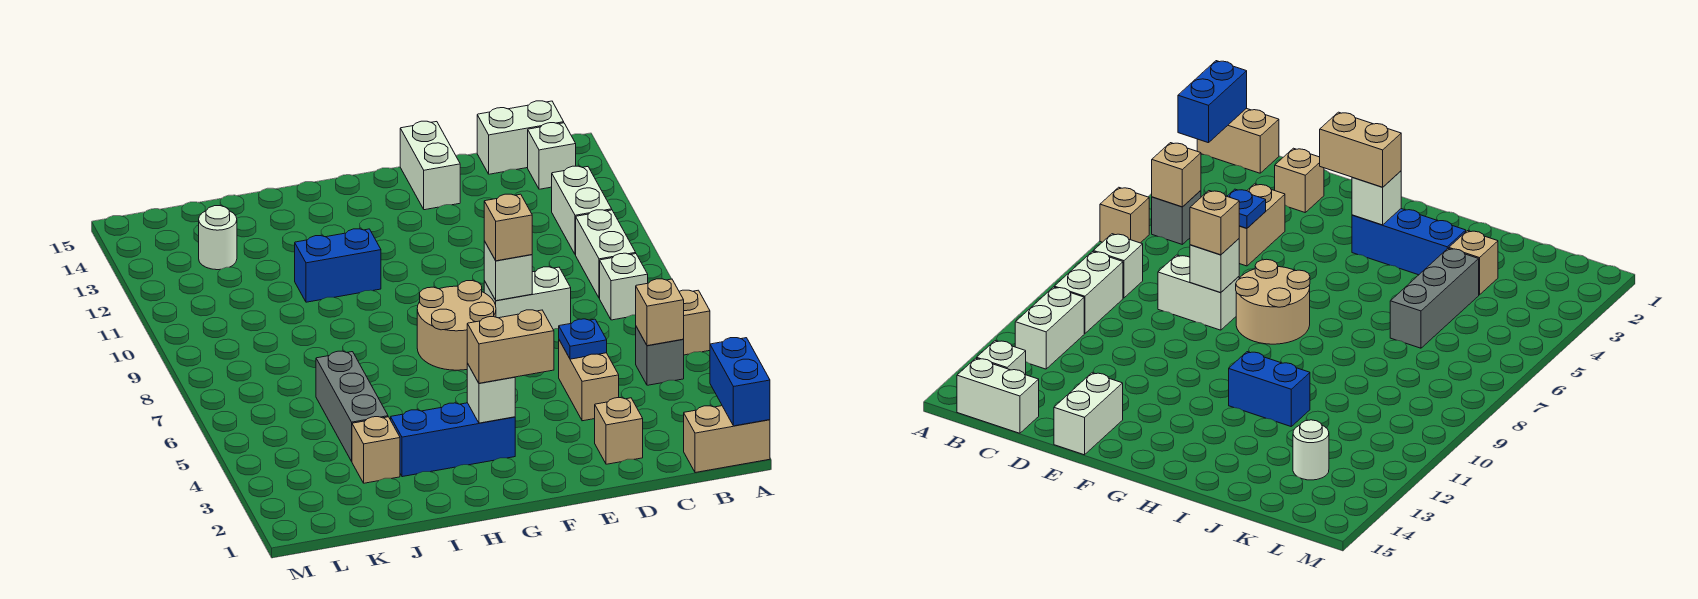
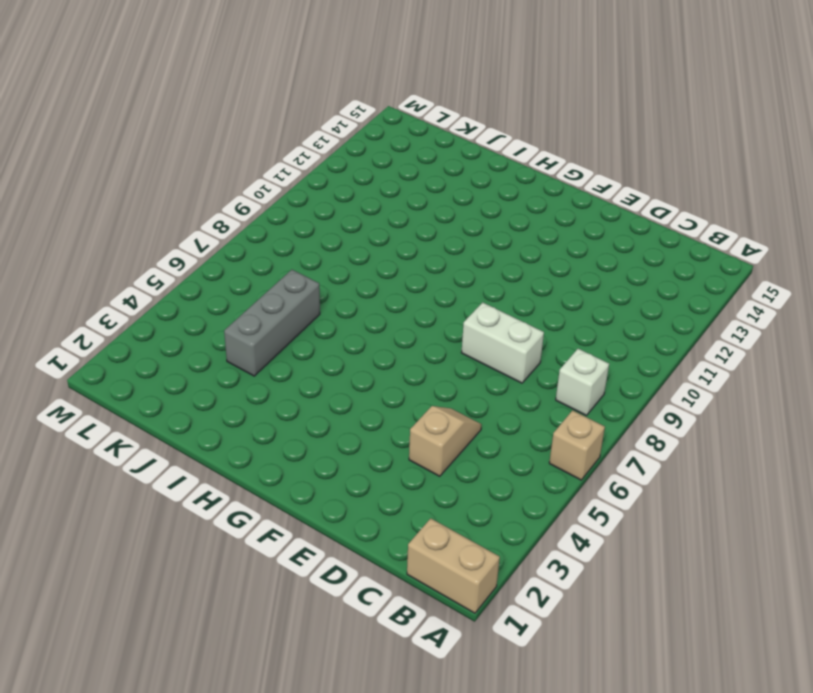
tan slope D4:D5 level 1 top 4 -> tan brick D4:D5 level 1
none -> grey brick B5 level 1
none -> white brick B9:B10 level 1
none -> white brick B11:B12 level 1

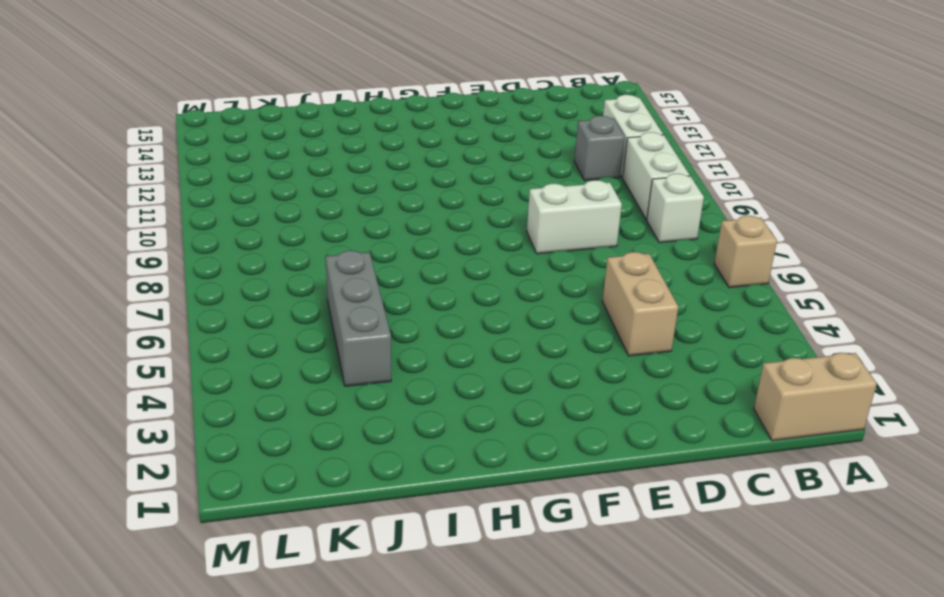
grey brick C11 level 1 -> grey brick B5 level 1
none -> white brick B14 level 1
none -> white brick B15:C15 level 1
none -> tan brick D2 level 1

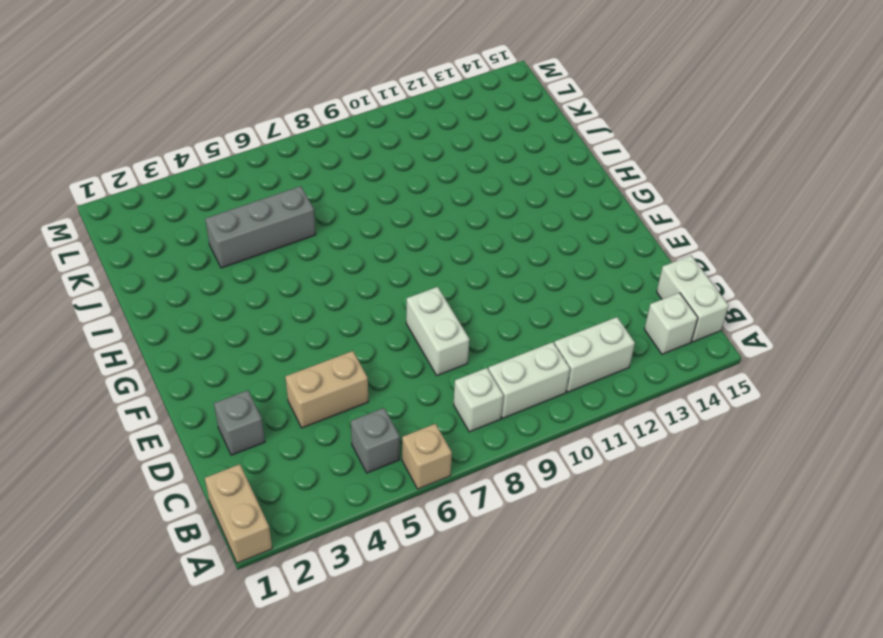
grey brick D2 level 1 -> tan brick D2 level 1
none -> white brick E14:E15 level 1
none -> tan round brick F7:G8 level 1
none -> blue brick G3:I3 level 1

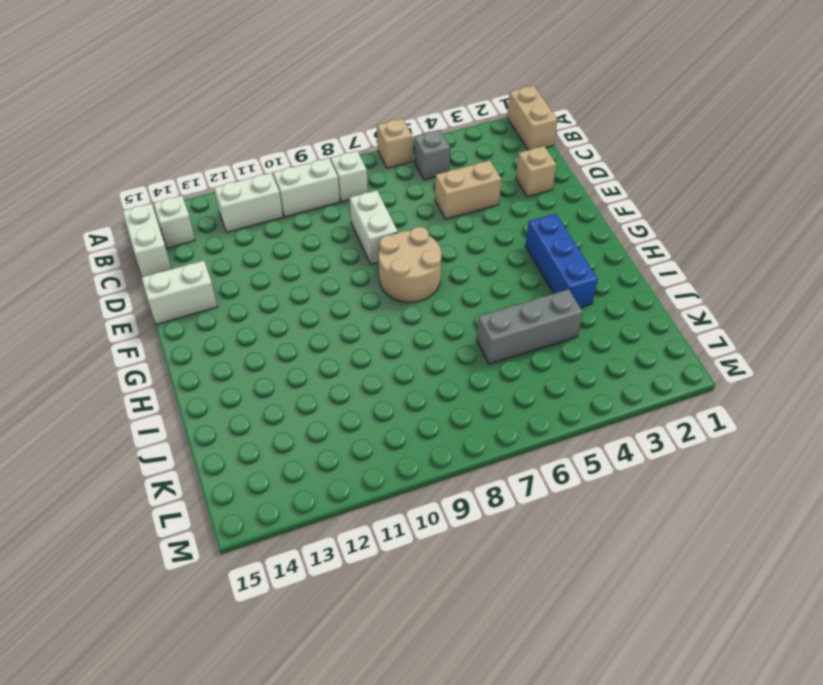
none -> blue brick H11:I11 level 1
none -> tan brick J3 level 1
none -> white round brick K13 level 1

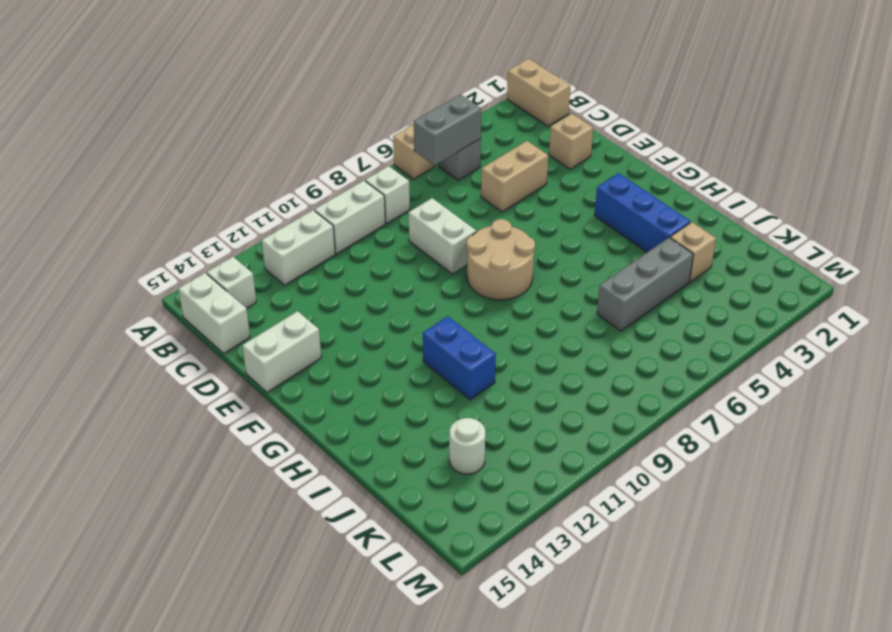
grey brick B5:B6 level 2 -> tan brick B5 level 2
none -> blue brick A1:A2 level 2
none -> blue plate D5 level 2
none -> white brick E8 level 2

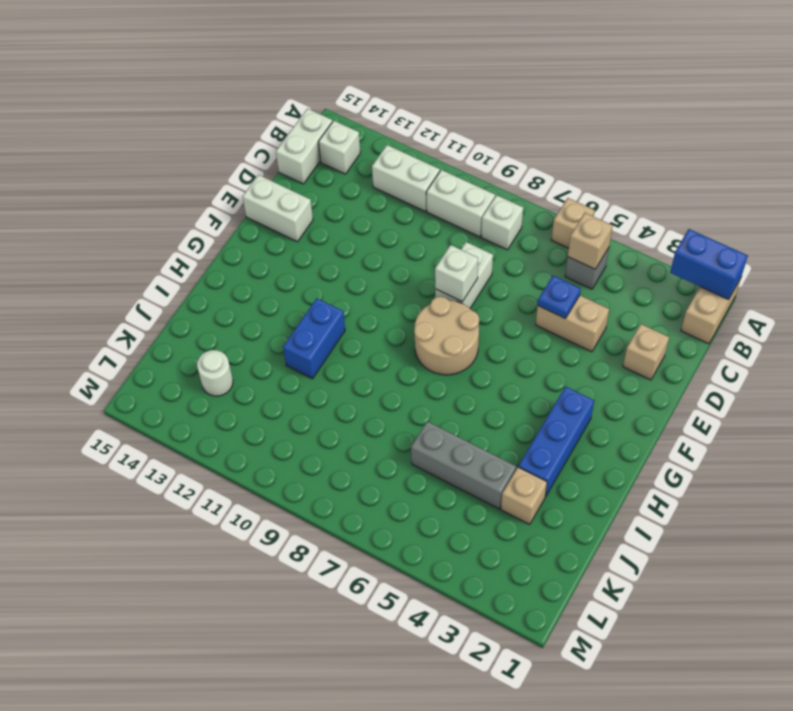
none -> white brick G3 level 2
none -> tan brick E8 level 3
none -> tan brick F3:G3 level 3

